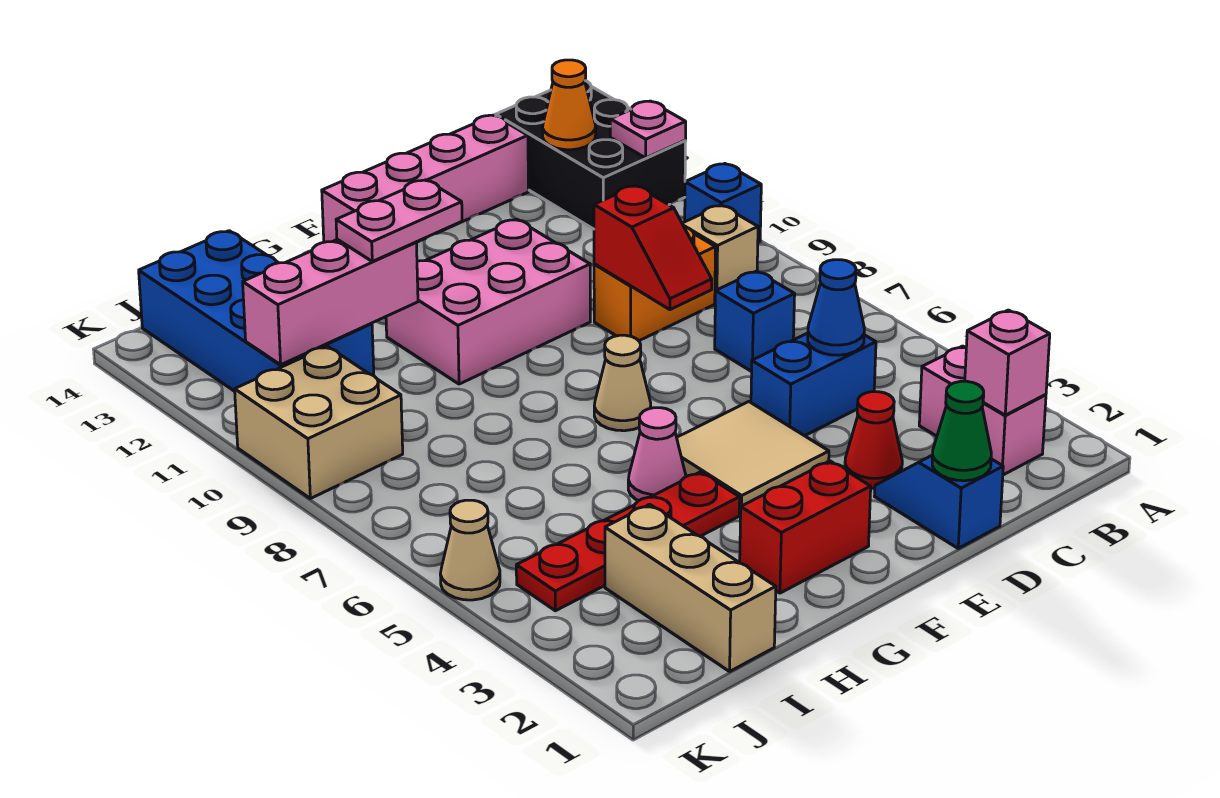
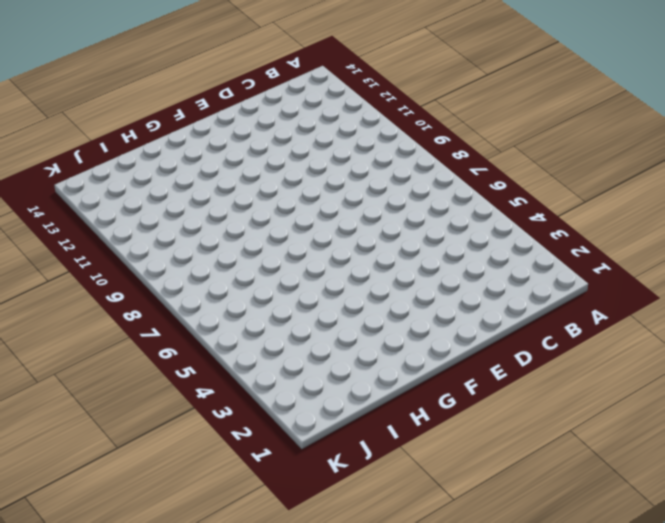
none -> blue brick A10 level 1
none -> black brick A12:B14 level 1
none -> pink brick B2:B3 level 1

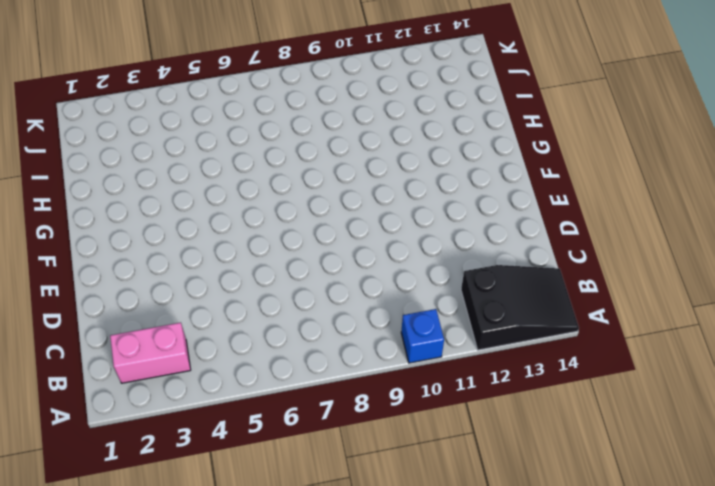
black slope A12:B14 level 1 top 12 -> black brick A12:B14 level 1
none -> tan brick B9 level 1
none -> blue brick C5:D5 level 1
none -> blue brick C7 level 1

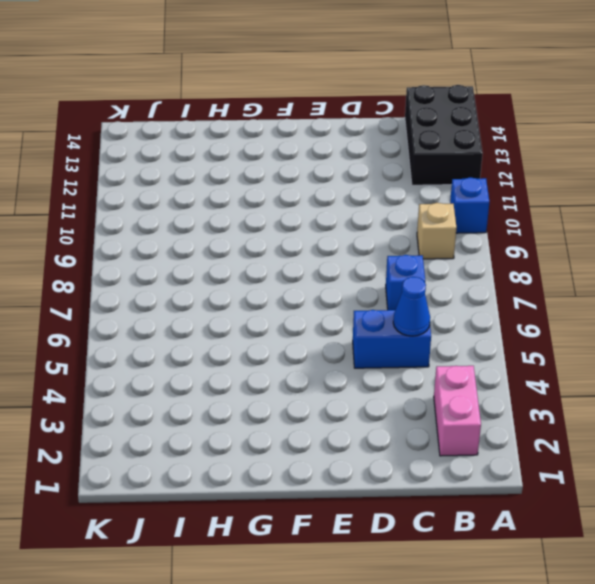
none -> orange brick C9:D9 level 1
none -> pink brick C14:F14 level 1
none -> blue slope D1:D2 level 1 top 1

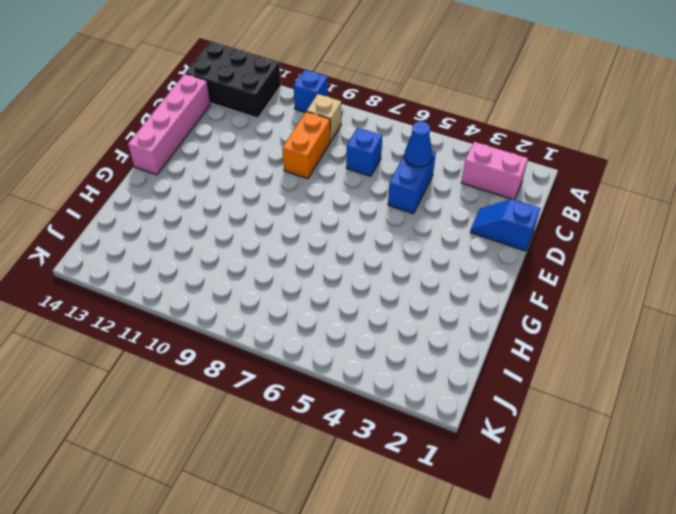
none -> red cone D3 level 1
none -> tan tile E4:F5 level 1
none -> pink brick E10:G11 level 1

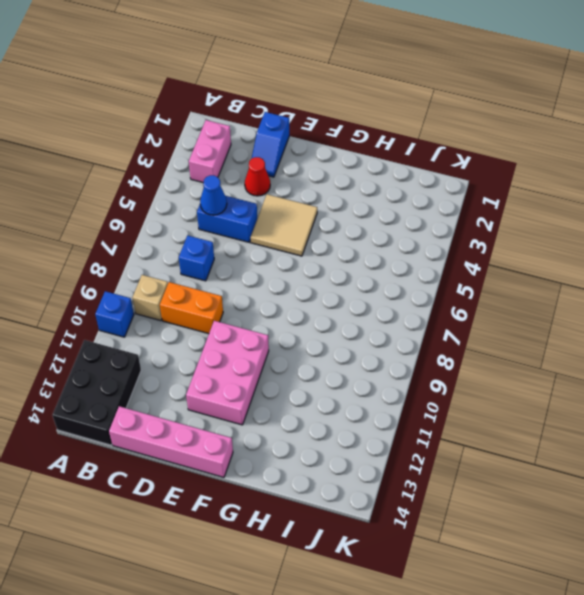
pink brick E10:F12 level 1 -> pink brick E10:G11 level 1
none -> red brick F2:G2 level 1
none -> tan cone F7 level 1
none -> red plate G4:J4 level 1

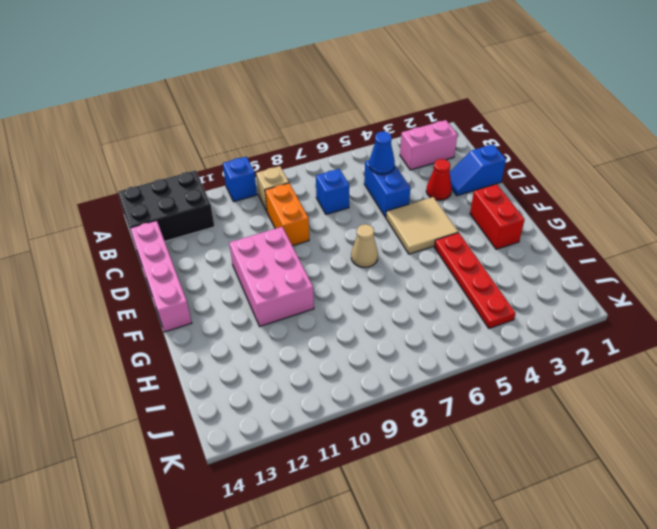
none -> pink cone G5 level 1
none -> tan brick I1:I3 level 1
none -> blue brick I11:J14 level 1

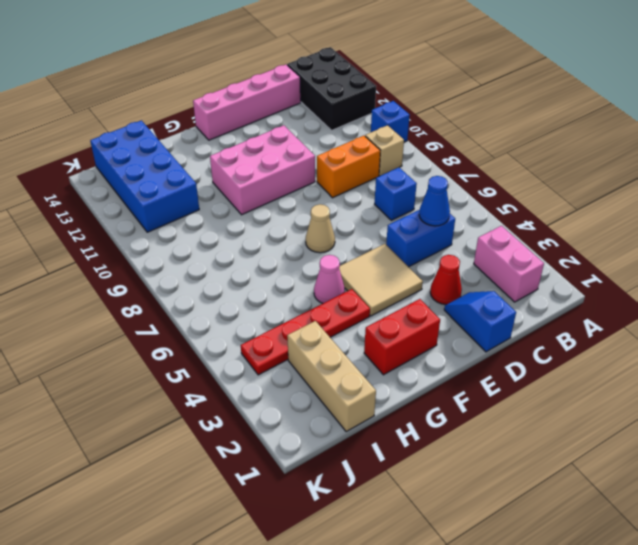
none -> tan brick J9:K10 level 1
none -> tan cone K5 level 1
none -> pink plate A12 level 2

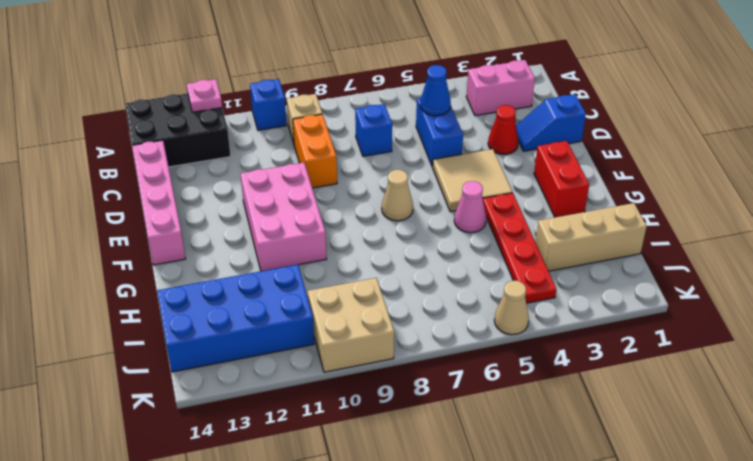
none -> pink brick B2 level 2
none -> orange cone B13 level 2
none -> green cone D1 level 2

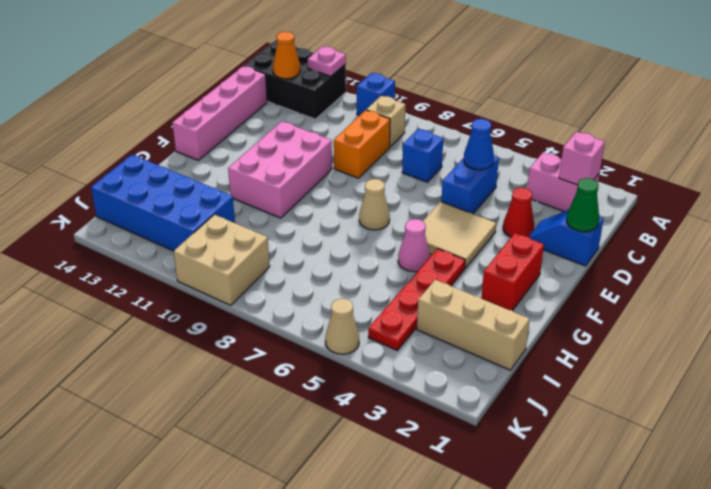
none -> red slope D8:D9 level 2 top 9
none -> pink brick H11:J11 level 2
none -> pink plate G11:H11 level 3

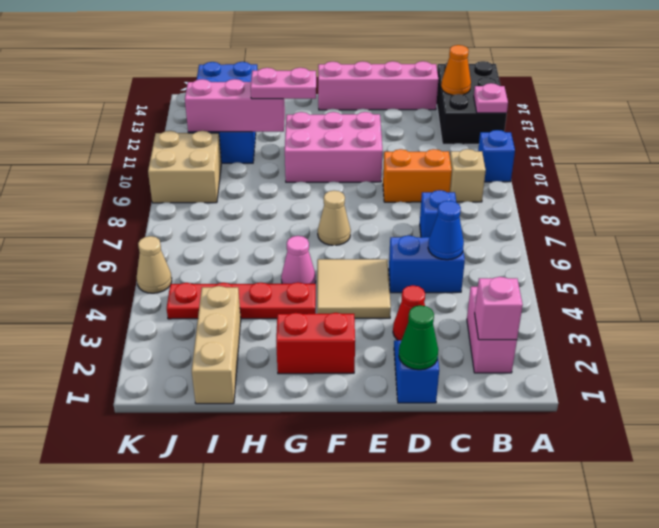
none -> red slope D8:D9 level 2 top 9

